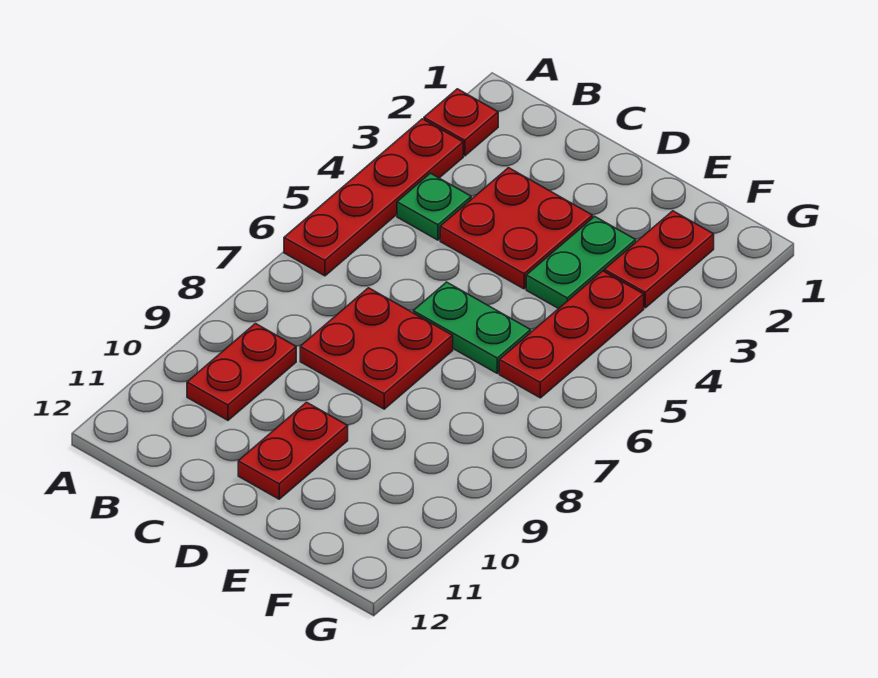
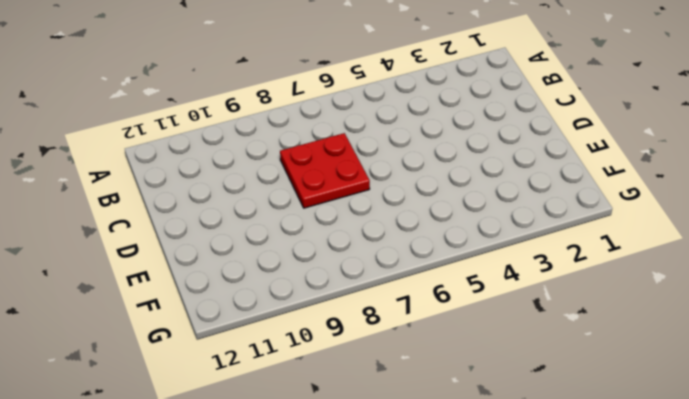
none -> red plate A2 level 1
none -> red plate A3:A6 level 1

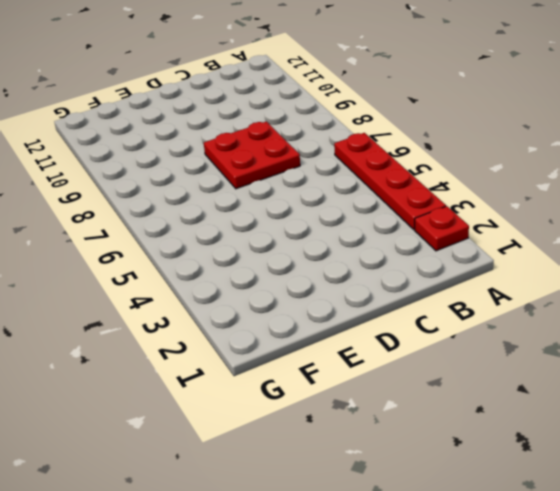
none -> green plate B4 level 1
none -> red plate B9:B10 level 1

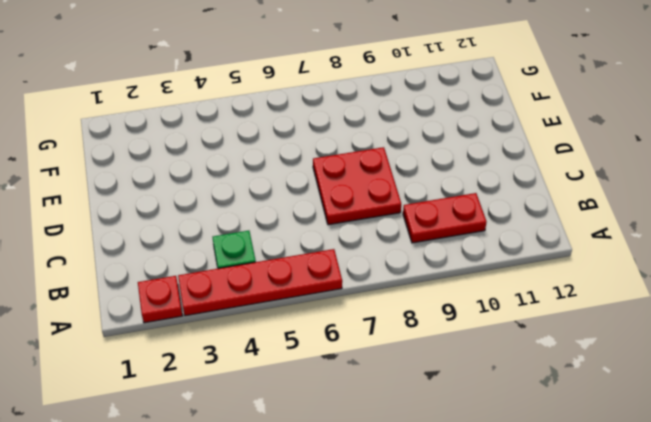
none -> red plate C3:D4 level 1
none -> green plate D6:E6 level 1

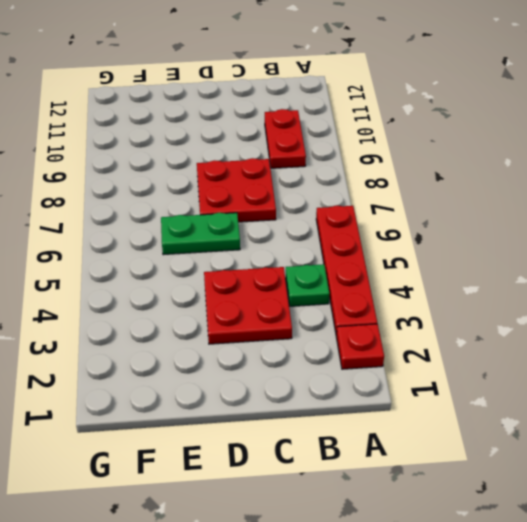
none -> red plate D10:D11 level 1
none -> green plate E3:E4 level 1

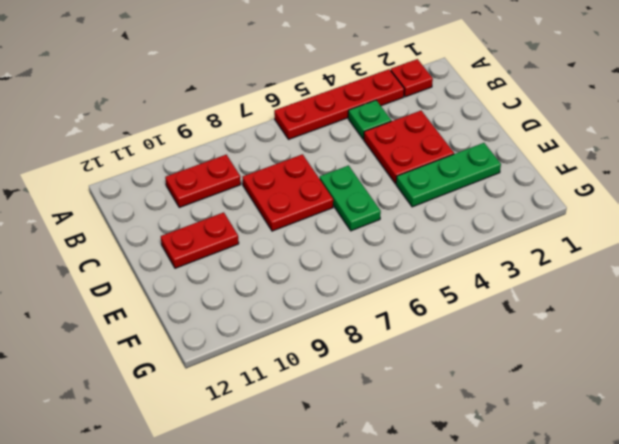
green plate E2:E4 level 1 -> green plate E3:E4 level 1
none -> red plate F2:F3 level 1
none -> red plate F4:F6 level 1

